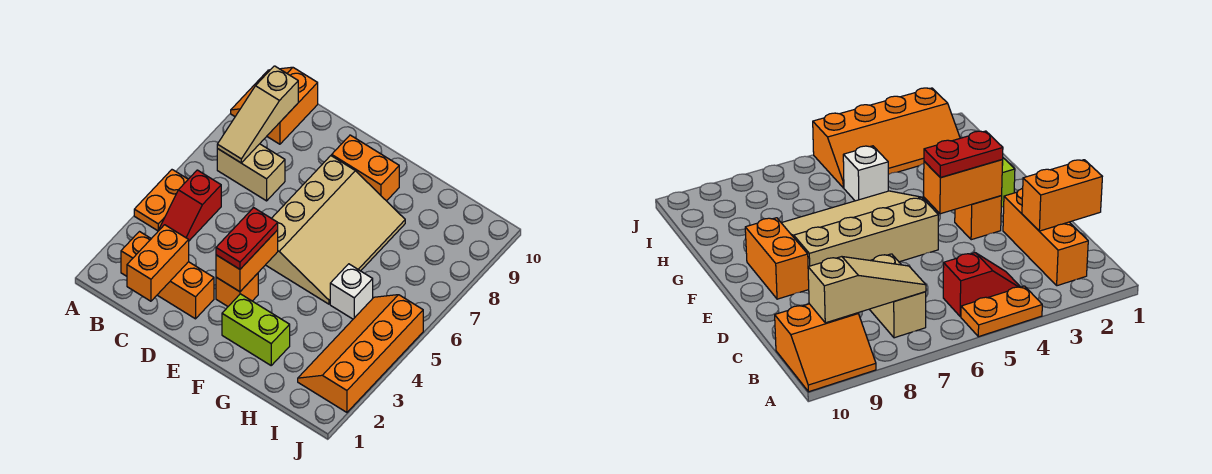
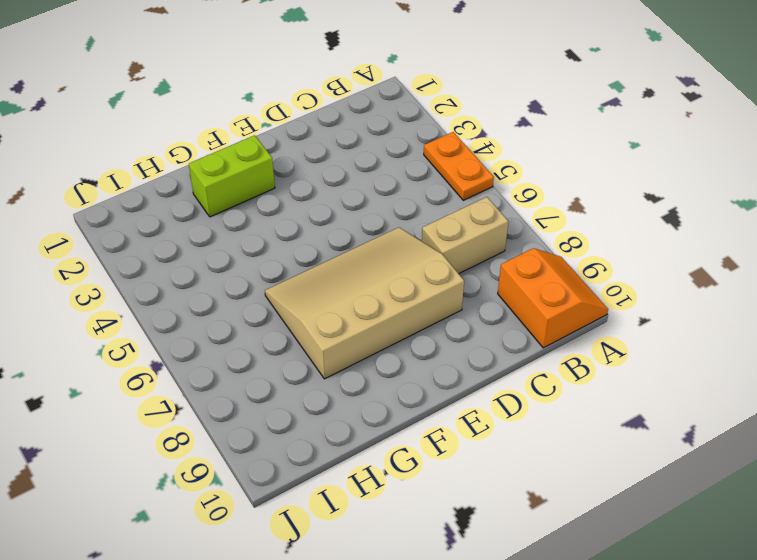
tan slope D6:G8 level 1 top 8 -> tan slope E5:G8 level 1 top E
none -> orange brick B2:D2 level 1
none -> red slope B4:B5 level 1 top 5
none -> orange brick E3 level 1

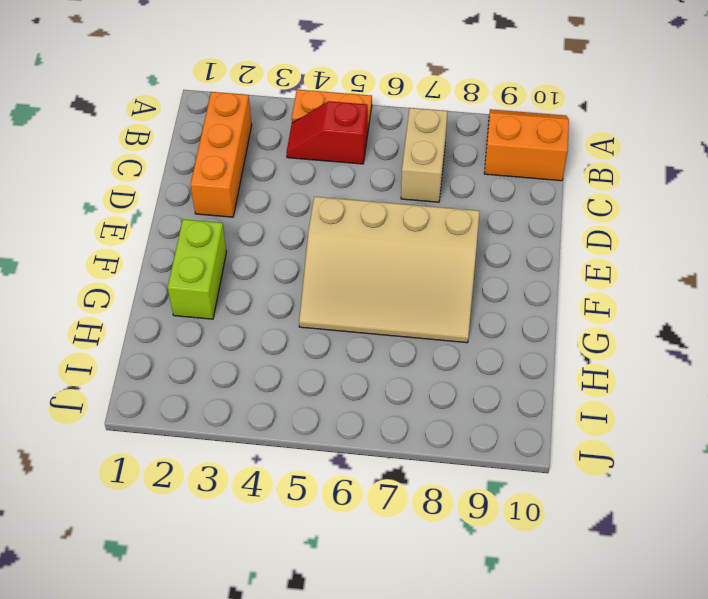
none -> orange brick E3 level 1
none -> orange brick E9:F9 level 1
none -> white brick H5 level 1

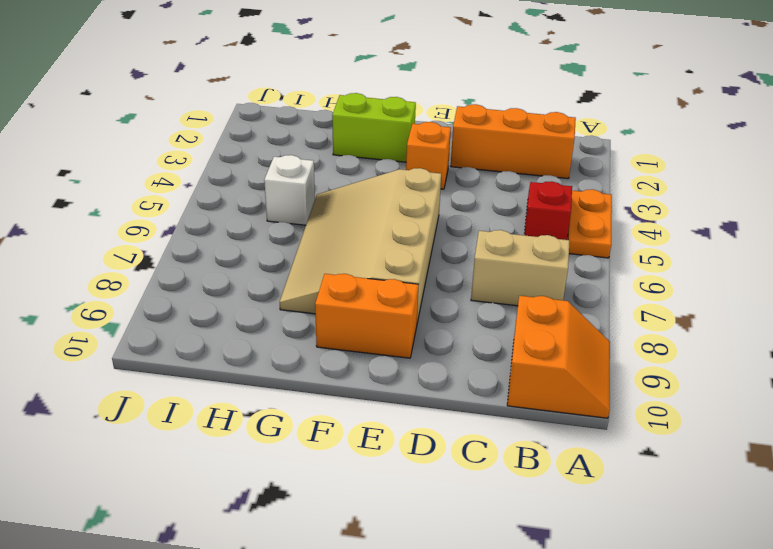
none -> orange slope I2:J5 level 1 top J
none -> tan slope B7:B9 level 2 top 9
none -> orange brick C1:C2 level 2

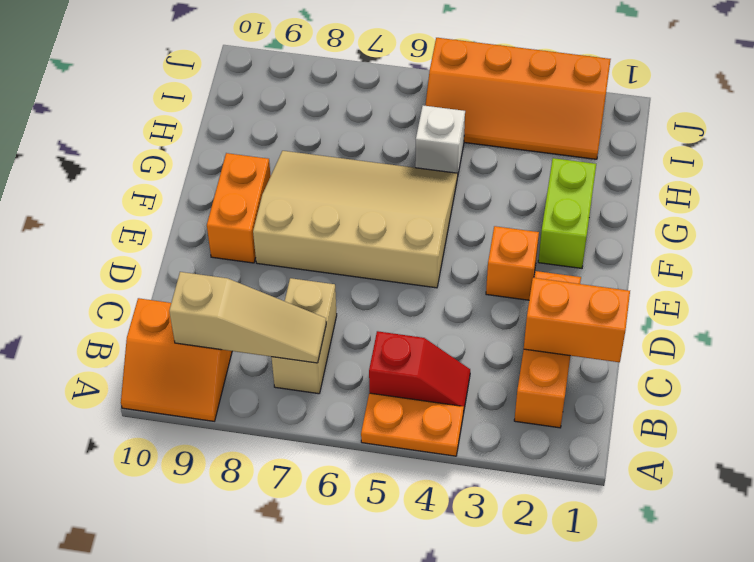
none -> orange brick E3:E4 level 2
none -> red plate E3:E4 level 3

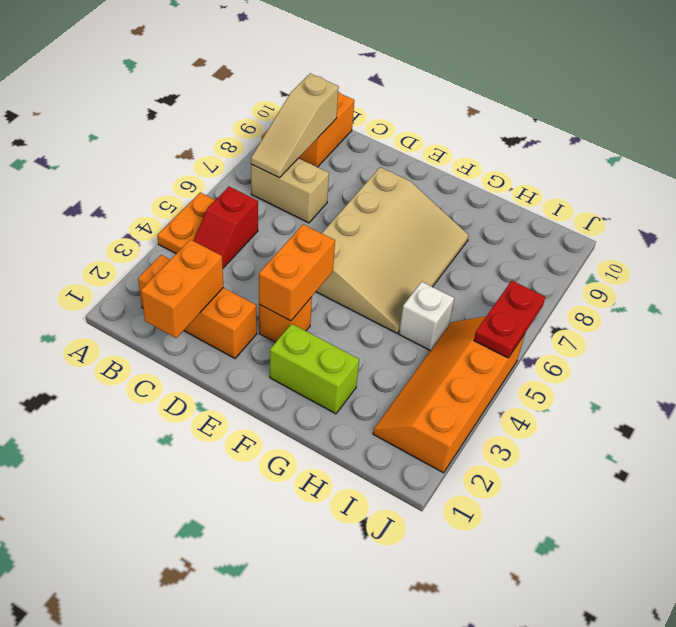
red plate J5:J6 level 2 -> red plate E3:E4 level 3
none -> orange brick E9:F9 level 1

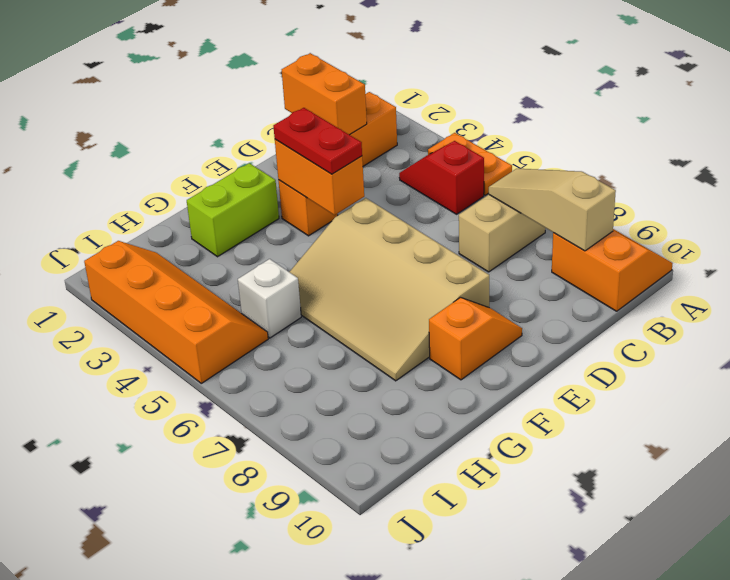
orange slope E9:F9 level 1 top F -> orange brick E9:F9 level 1

